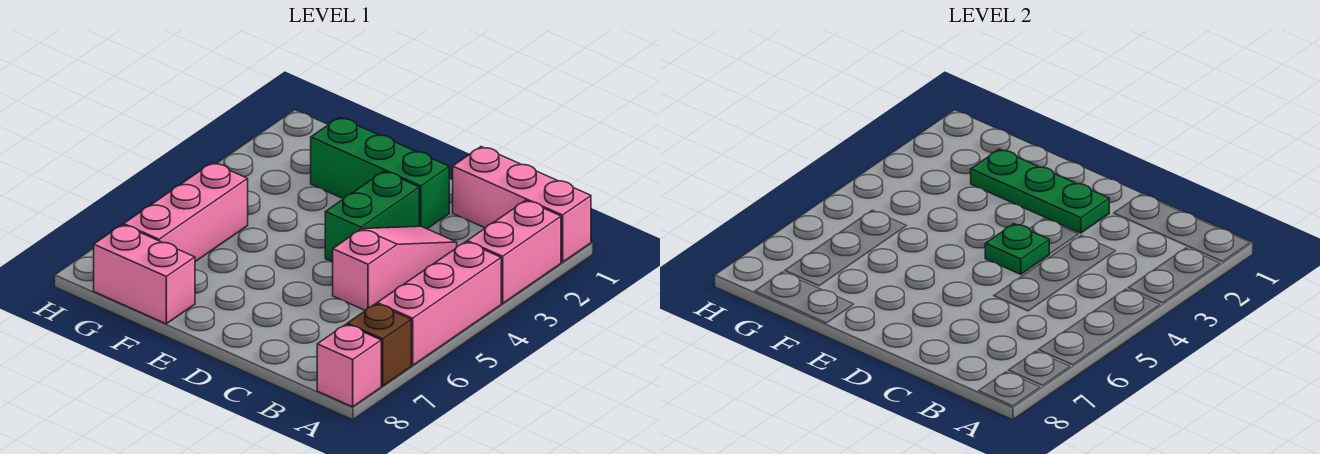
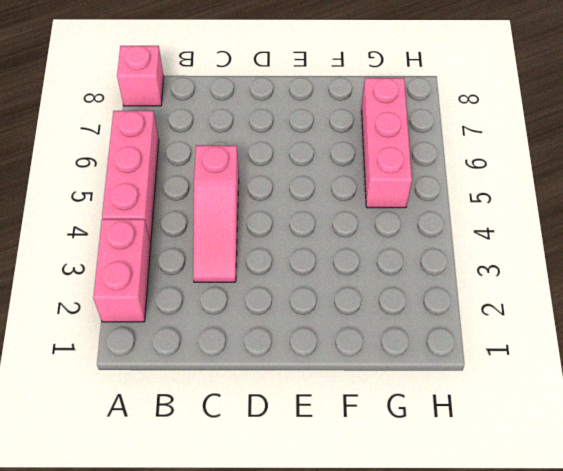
none -> pink brick A1:C1 level 1
none -> brown brick A7 level 1
none -> green brick D2:F2 level 1

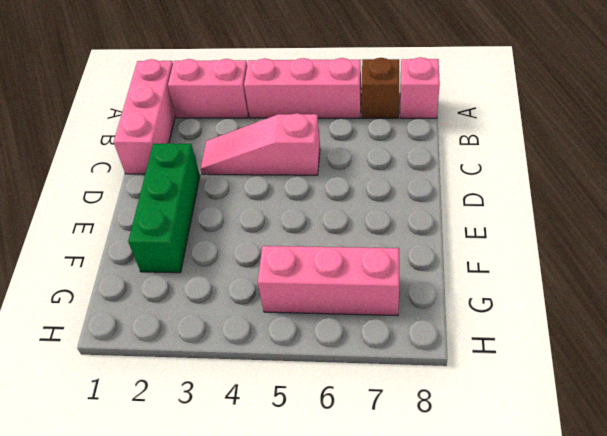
none -> green brick D3:D4 level 1
none -> pink brick F8:G8 level 1
none -> green plate D2:F2 level 2

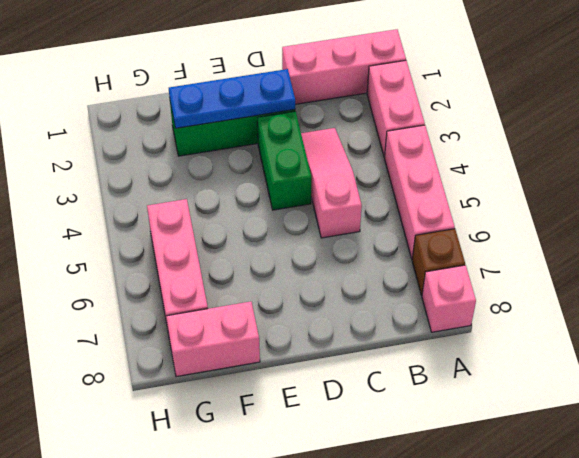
blue plate D2:F2 level 2 -> green plate D2:F2 level 2
none -> green plate D4 level 2

